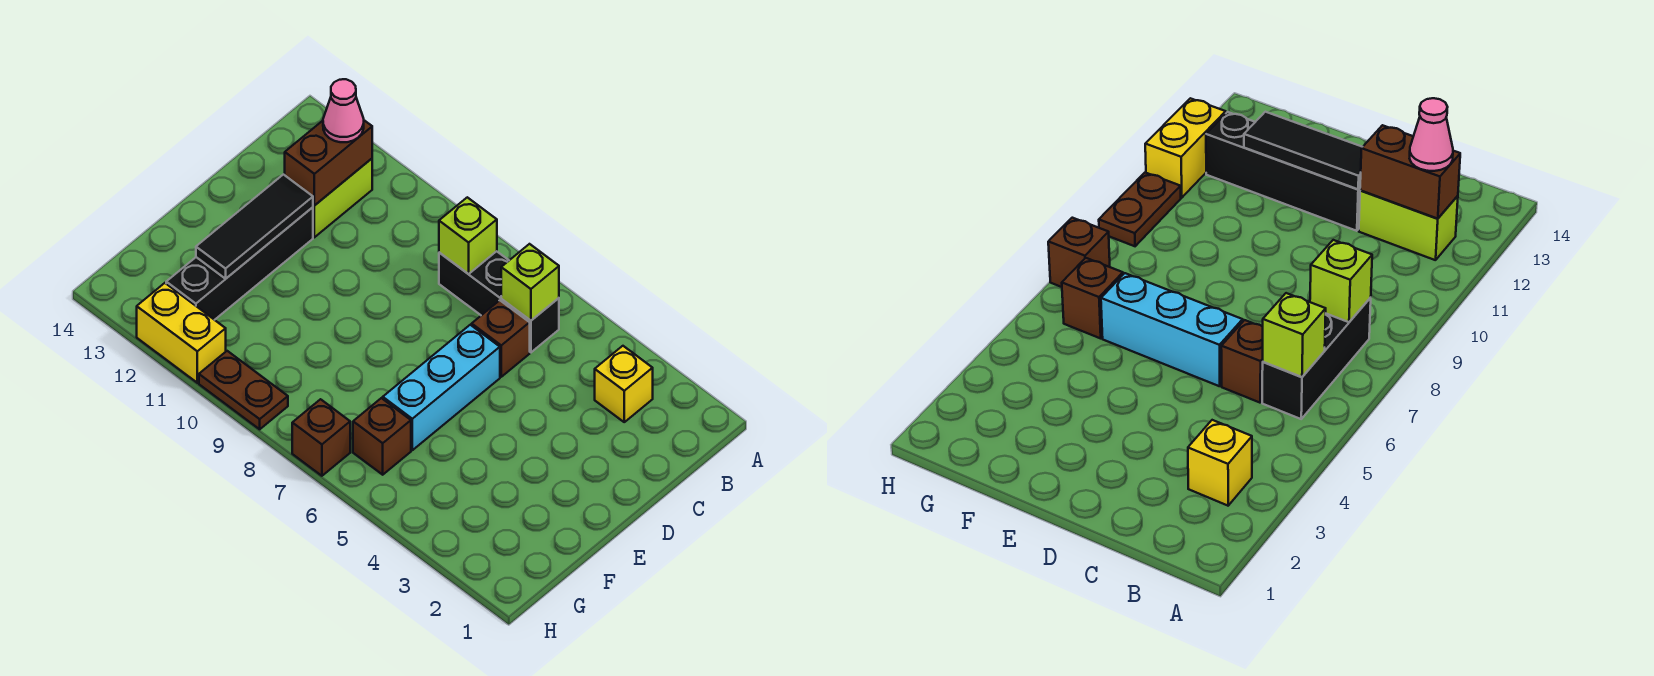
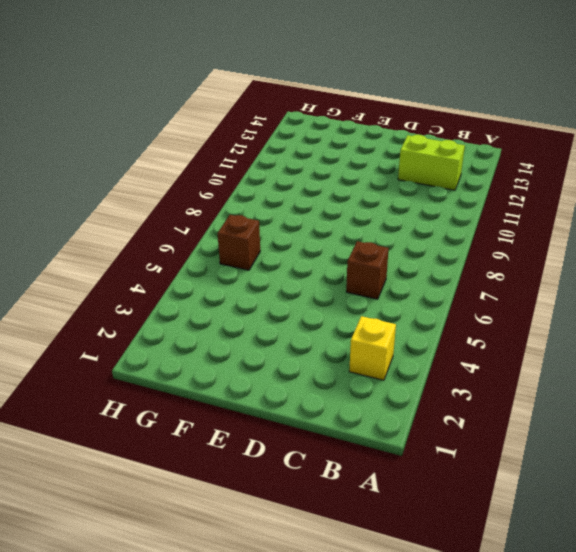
none -> black brick B6:B8 level 1
none -> cyan brick D6:F6 level 1
none -> black brick D12:G12 level 1

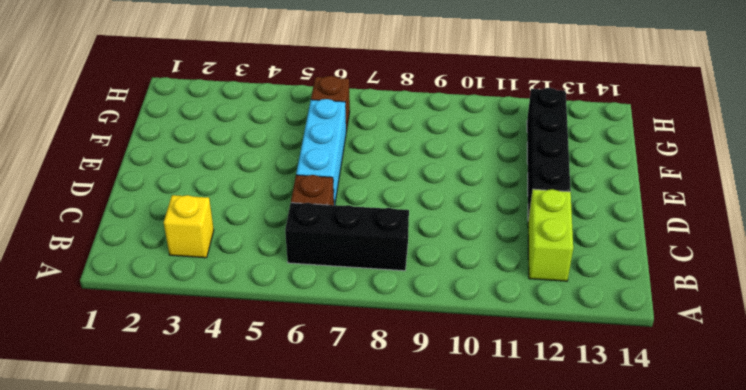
none -> brown brick H7 level 1
none -> brown plate H9:H10 level 1
none -> yellow brick H11:H12 level 1

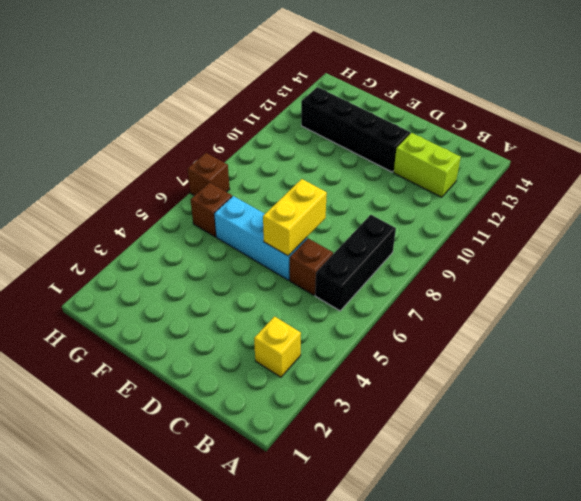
yellow brick D6:D7 level 2 -> yellow brick H11:H12 level 1
none -> brown plate H9:H10 level 1
none -> lime brick B6 level 2
none -> lime brick B8 level 2

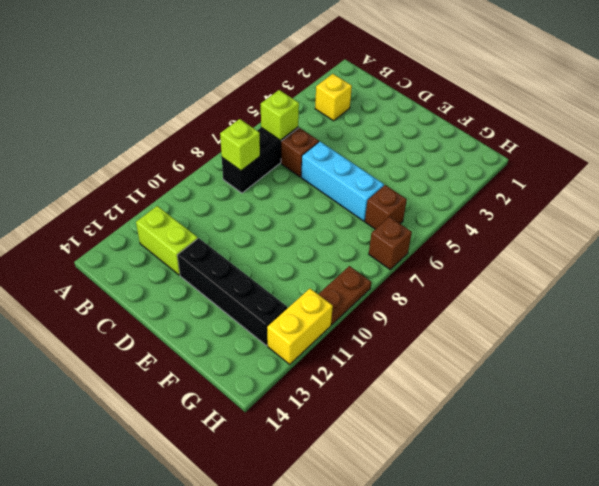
none -> brown brick B12:C12 level 2
none -> black tile D12:F12 level 2
none -> pink cone B12 level 3

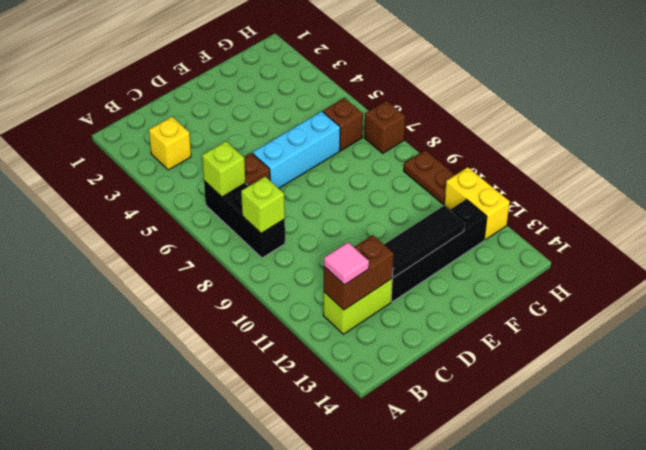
pink tile B12 level 3 -> pink cone B12 level 3

